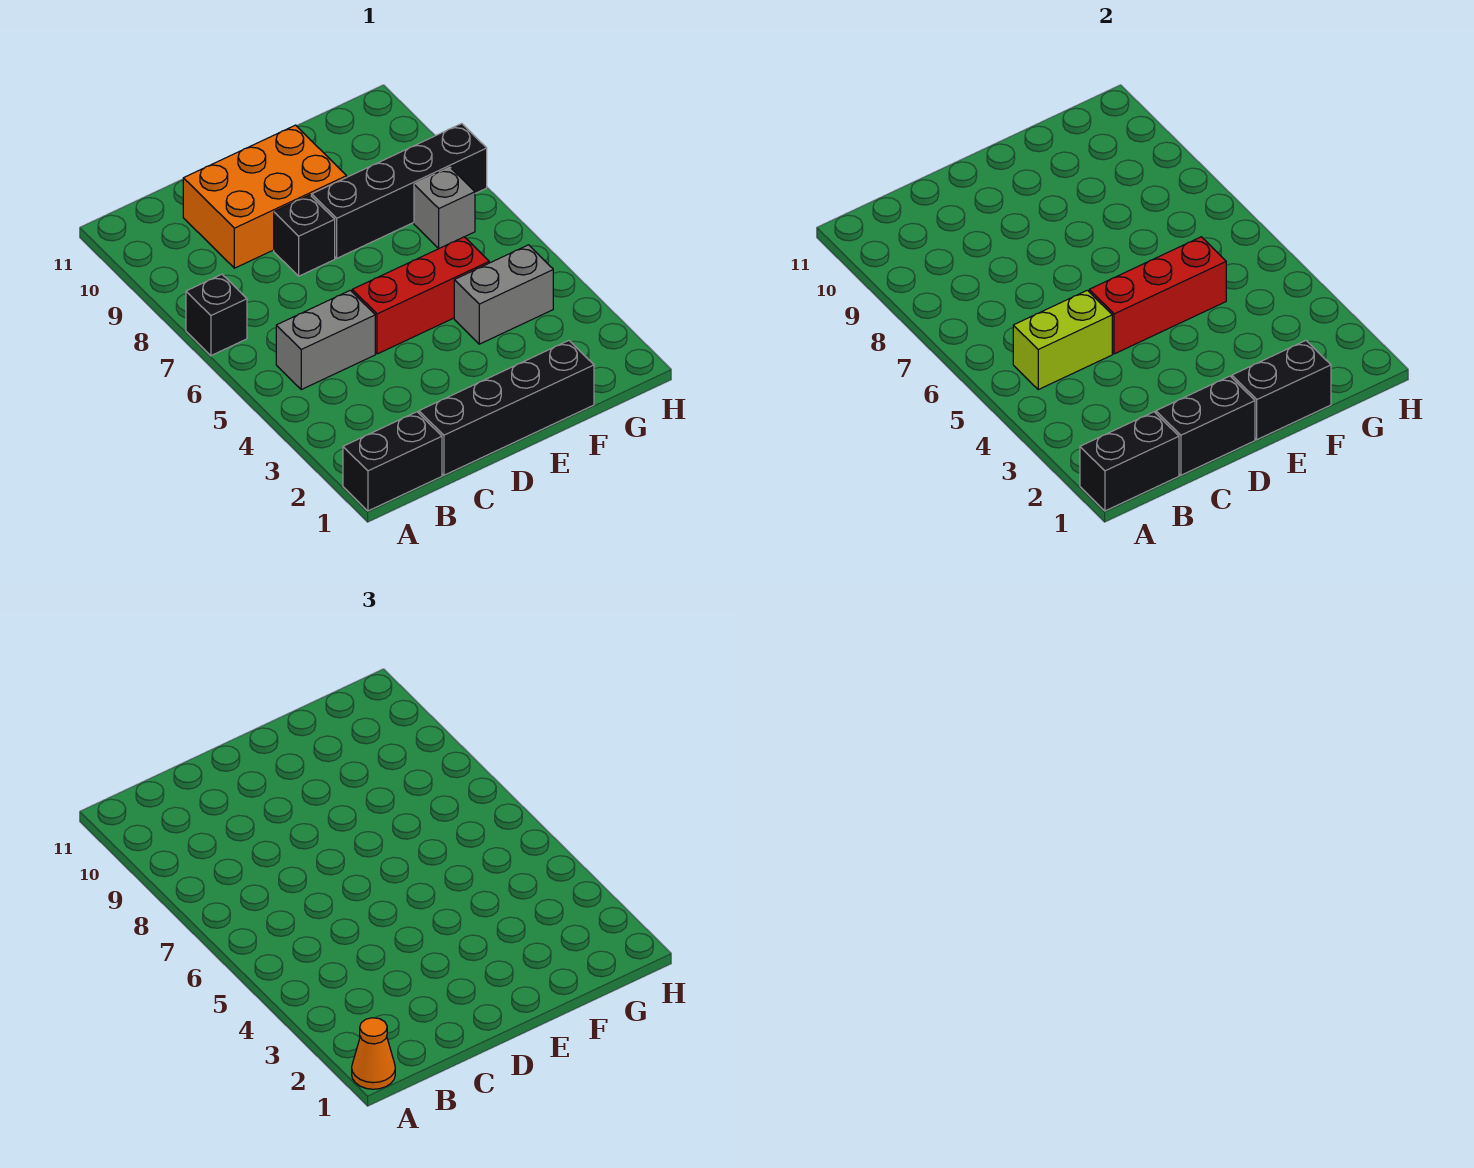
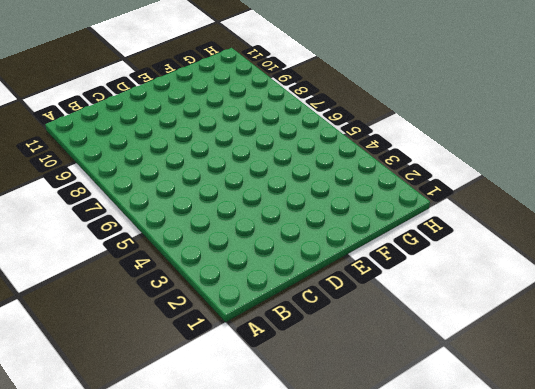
none -> black brick A1:B1 level 1
none -> black brick A7 level 1
none -> grey brick B5:C5 level 1

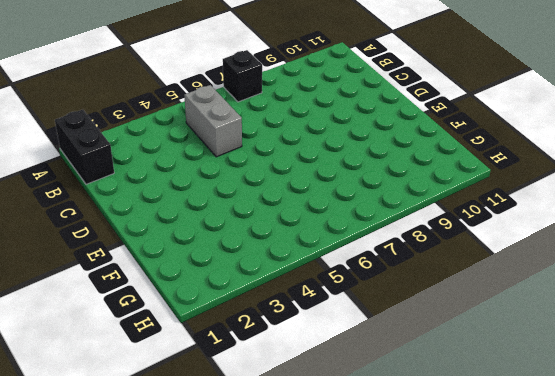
none -> black brick C1:F1 level 1
none -> orange brick C9:E10 level 1
none -> red brick D5:F5 level 1

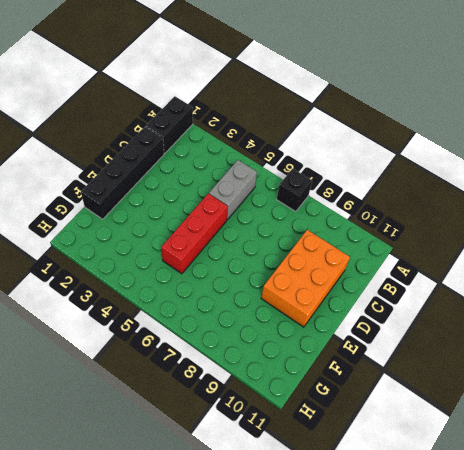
none -> black brick D8 level 1
none -> black brick E8:H8 level 1
none -> grey brick F4:G4 level 1

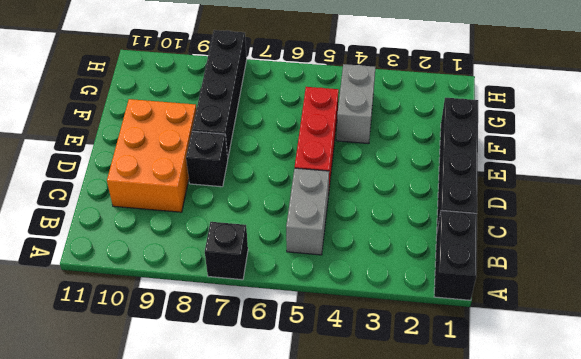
none -> grey brick G7 level 1
none -> black brick A1:B1 level 2
none -> lime brick B5:C5 level 2

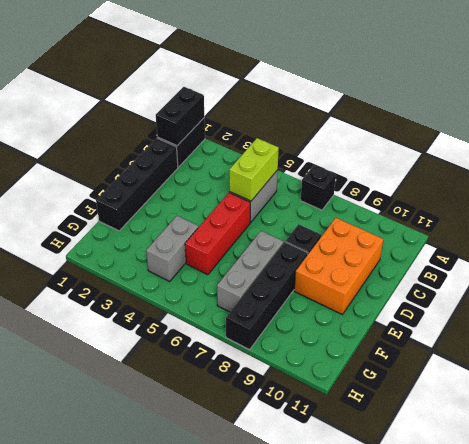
grey brick E7:G7 level 1 -> grey brick G7 level 1
none -> black brick C1:D1 level 2
none -> red brick D5:F5 level 2
none -> black brick E1:F1 level 2

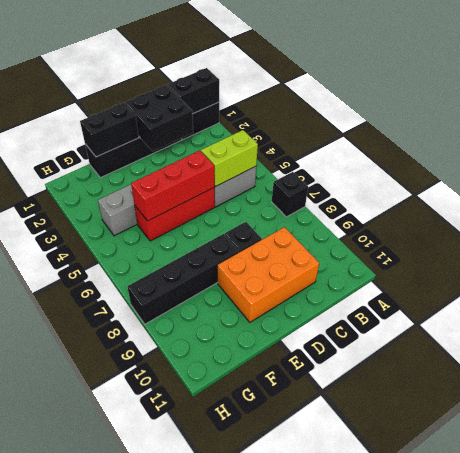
black brick C1:D2 level 2 -> black brick C1:D1 level 2
none -> grey brick G7 level 1
none -> orange cone A1 level 3

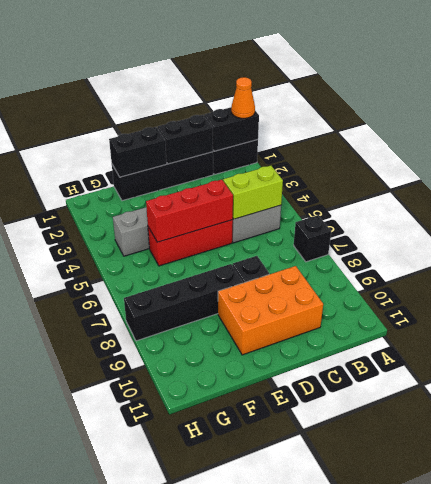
none -> grey brick G7 level 1

